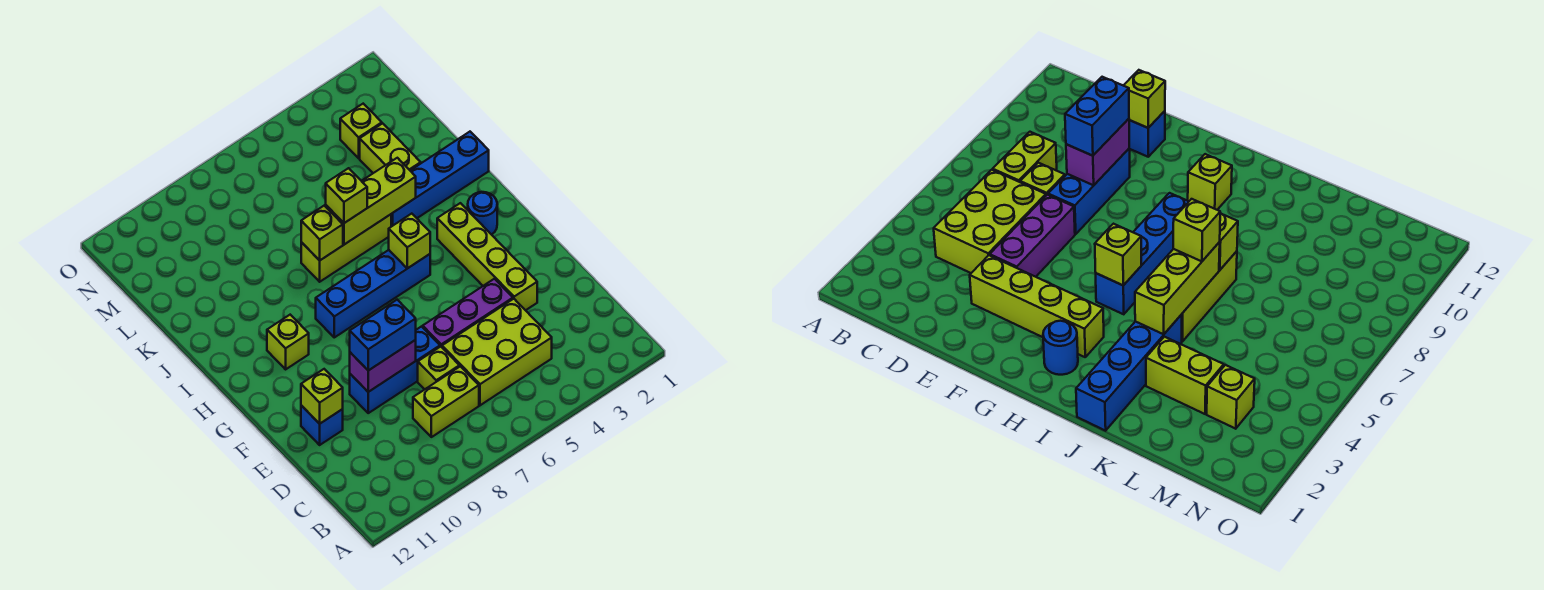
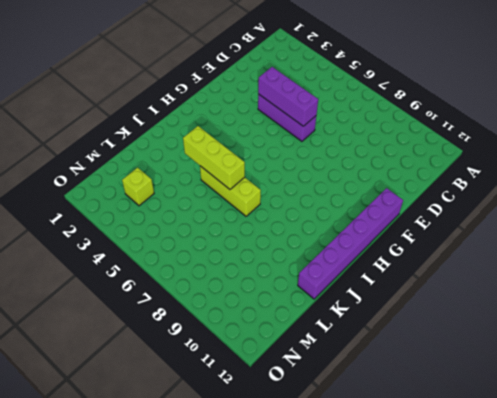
purple brick E4:E6 level 2 -> none
purple brick F12:K12 level 1 -> none
none -> lime brick C4:D6 level 1
none -> lime brick C7:C8 level 1
none -> lime brick D7 level 1

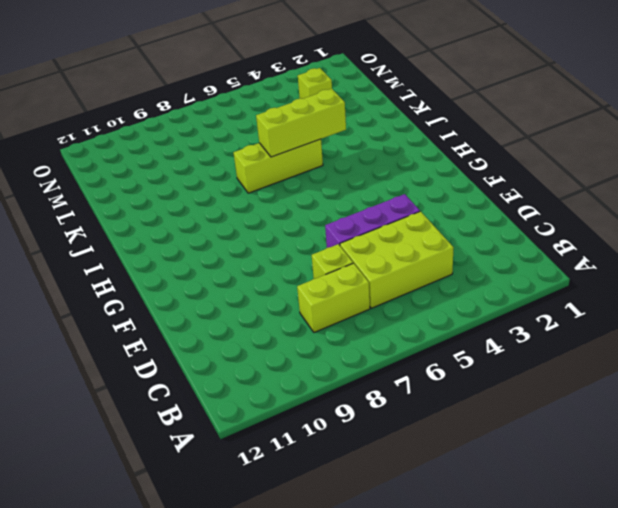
none -> lime brick E3:H3 level 1
none -> blue brick E7:E9 level 1
none -> blue brick E11 level 1

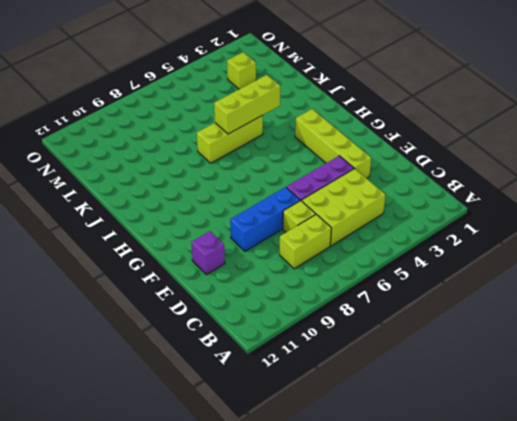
purple brick E11 level 1 -> blue brick E11 level 1
none -> blue round brick H2 level 1
none -> blue brick H5:H8 level 1
none -> lime brick H10 level 1

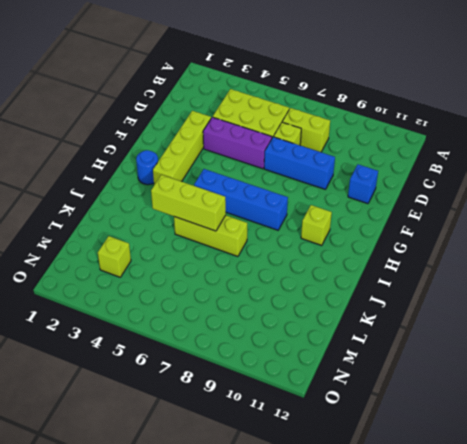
none -> blue brick J1:J4 level 1
none -> lime brick K3:L3 level 1
none -> purple brick E8:E9 level 2

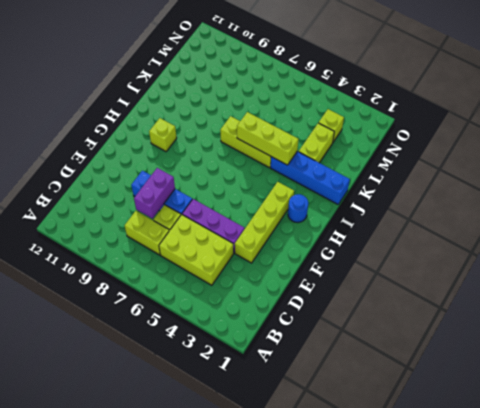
purple brick D8:E8 level 2 -> purple brick E8:E9 level 2
none -> blue brick E11 level 1
none -> blue brick H5:H8 level 1
none -> lime brick E11 level 2

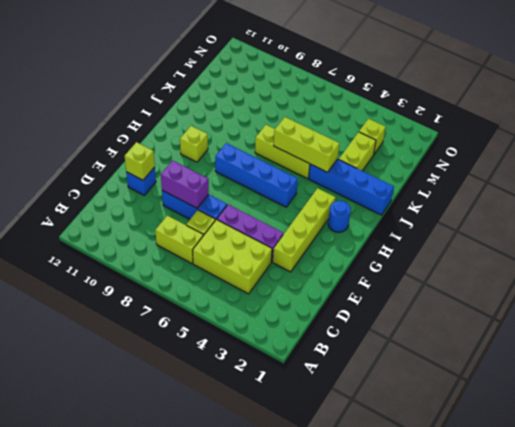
none -> lime brick H5 level 2
none -> lime brick J7 level 2
none -> blue brick E8:E9 level 3

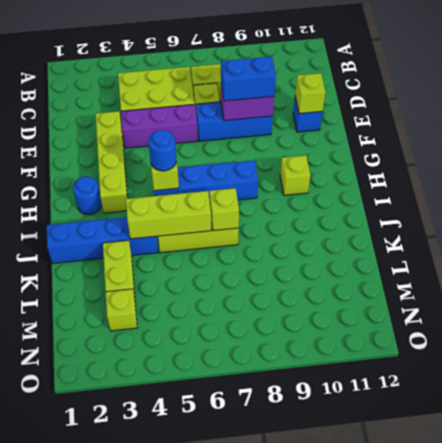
blue round brick H5 level 3 -> none
none -> lime brick J6 level 3

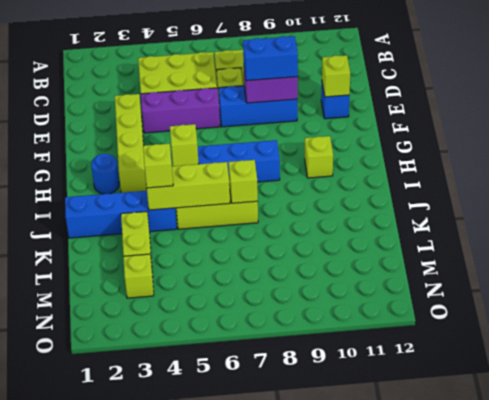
lime brick J4 level 3 -> lime brick J6 level 3

